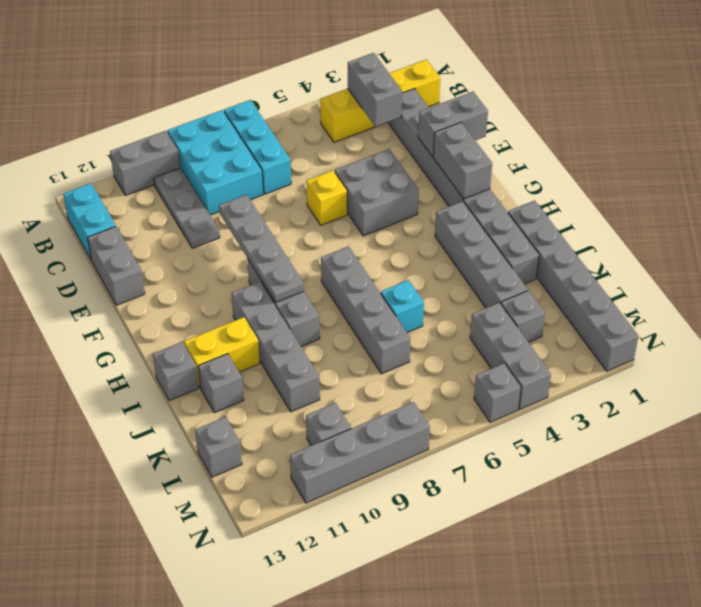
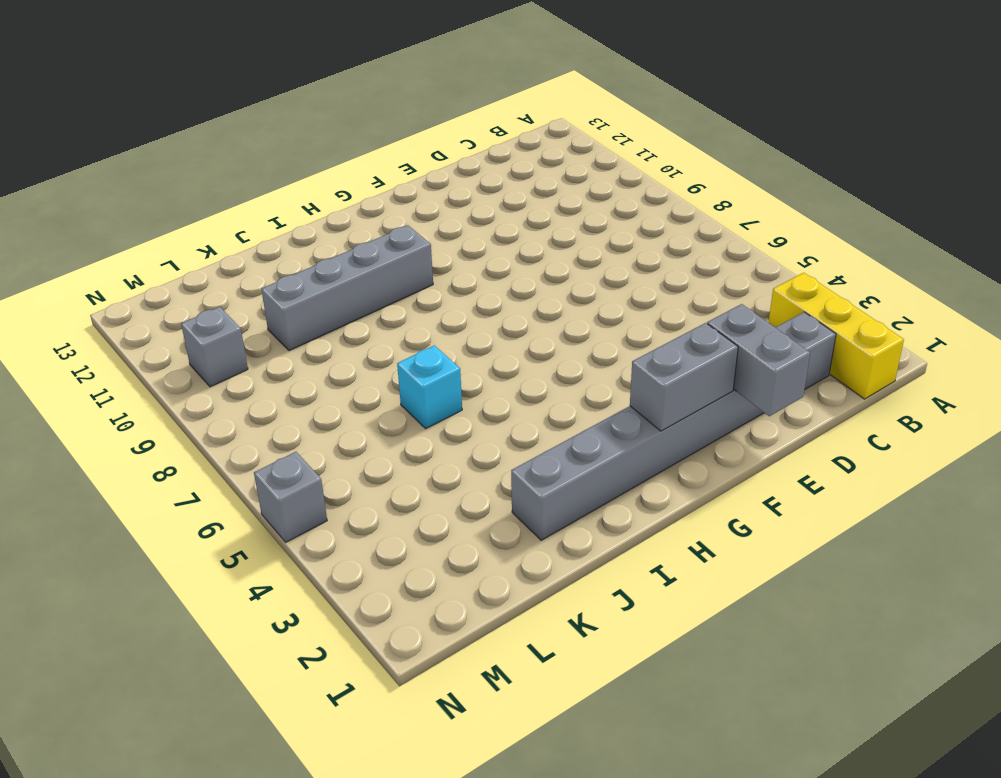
yellow brick B1:B3 level 1 -> yellow brick B1:B4 level 1
none -> cyan brick A7:C7 level 1
none -> cyan brick A8:C9 level 1
none -> grey brick A10:A11 level 1

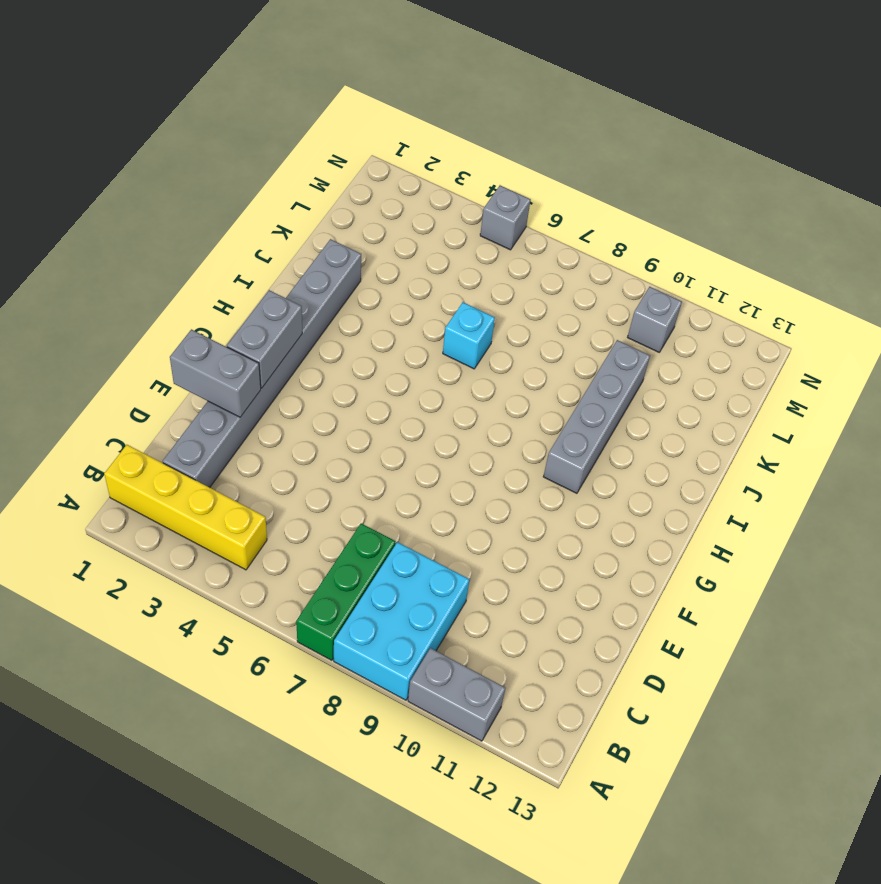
green brick A7:C7 level 1 -> cyan brick A7:C7 level 1
none -> grey plate B10:D10 level 1
none -> cyan brick B13:C13 level 1
none -> grey brick D13:E13 level 1

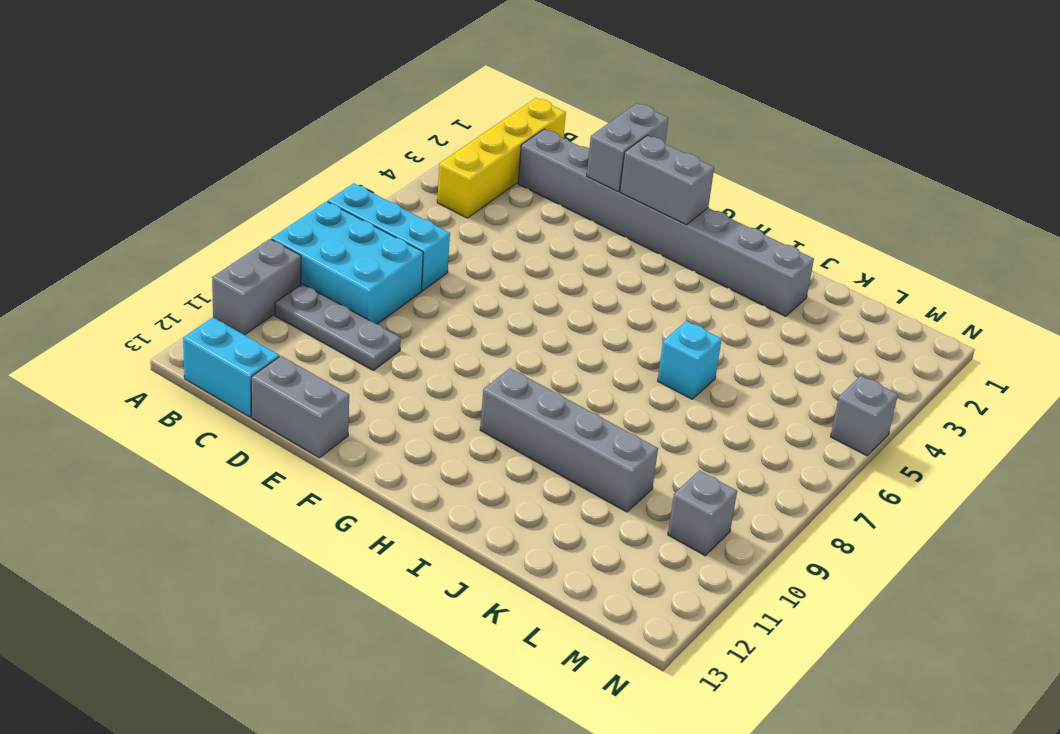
none -> grey brick E4:F5 level 1
none -> yellow brick E6 level 1
none -> grey brick G9:I9 level 1

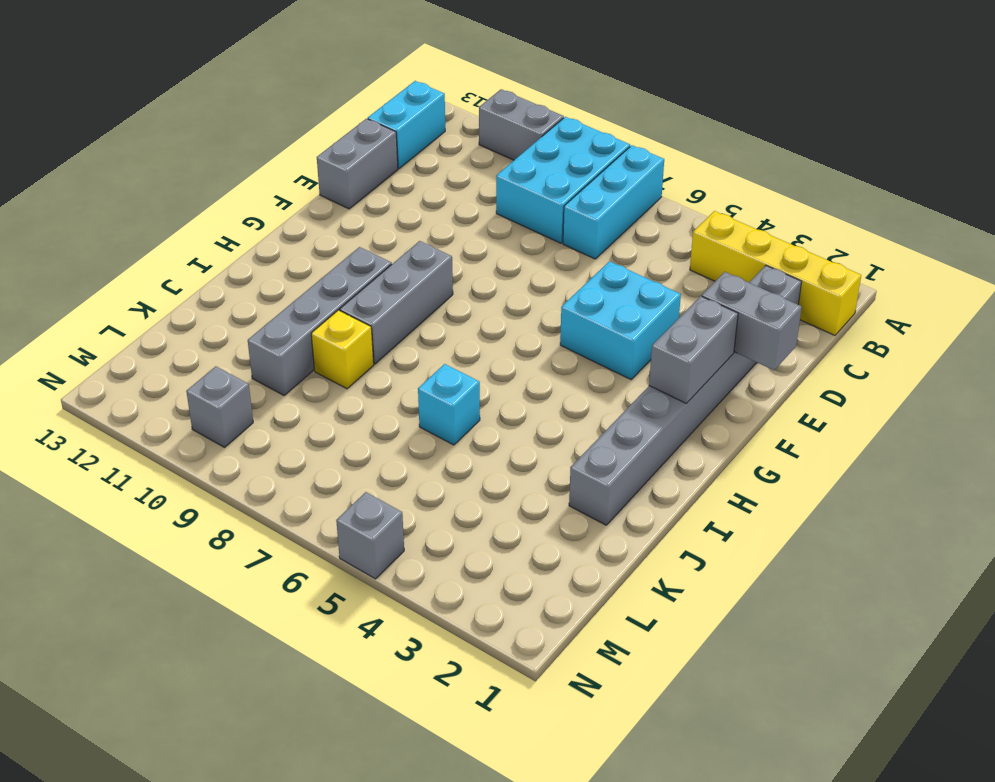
cyan brick E4:F5 level 1 -> grey brick E4:F5 level 1
yellow brick J9 level 1 -> yellow brick E6 level 1
none -> grey plate B10:D10 level 1
none -> grey brick H3:K3 level 1
none -> grey brick H7:K7 level 1

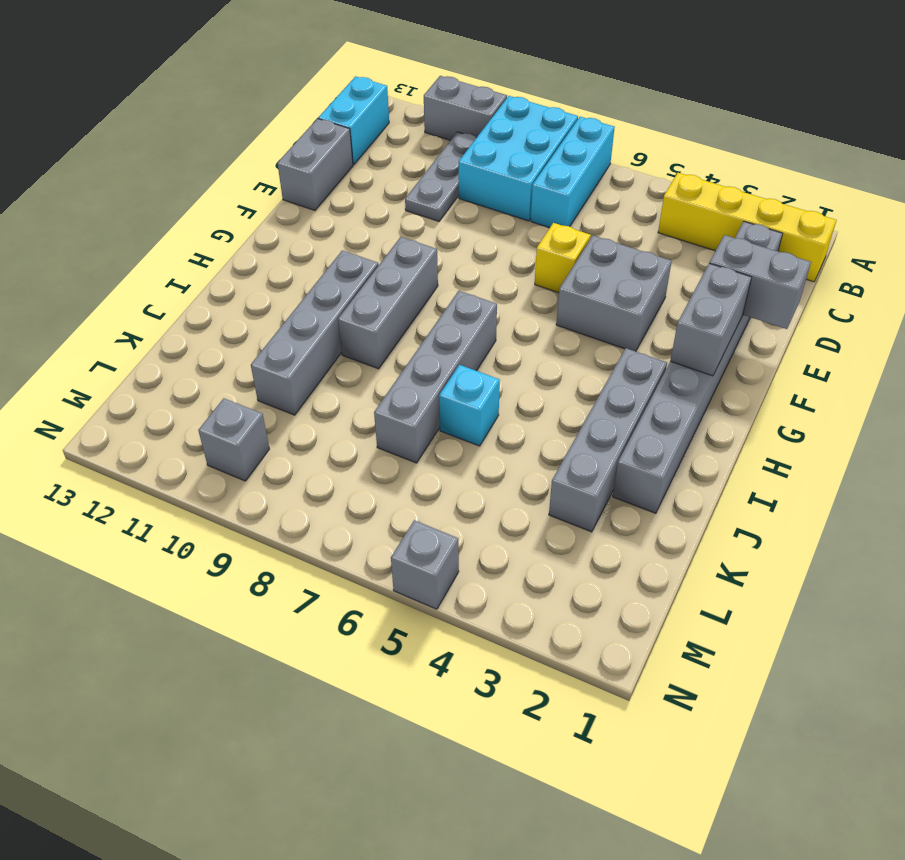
none -> grey brick I1:N1 level 1
none -> yellow brick I11:I12 level 1
none -> grey brick I13 level 1

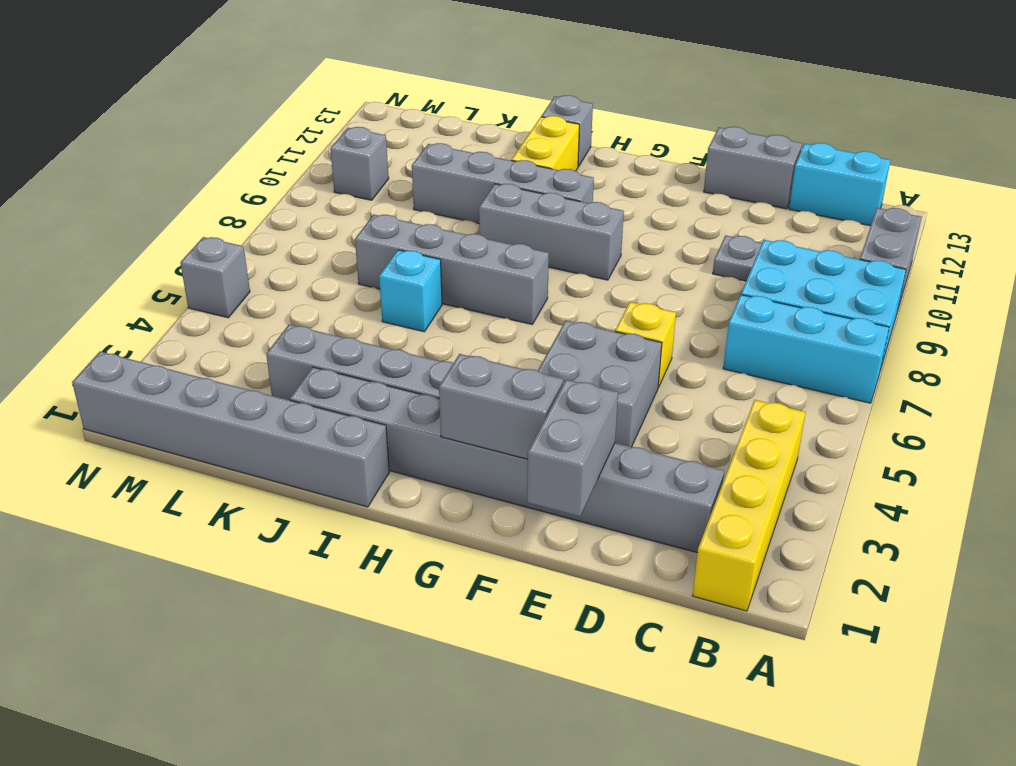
none -> grey brick J12 level 1
none -> grey brick L3 level 1
none -> grey brick L4:N4 level 1

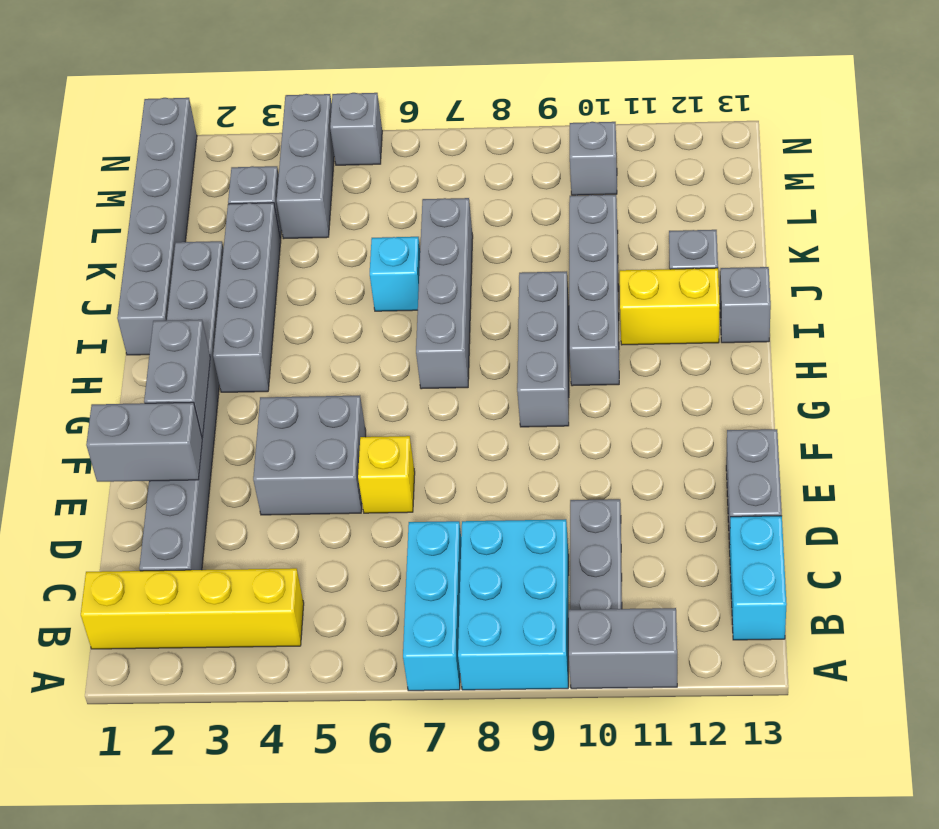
none -> grey brick L13 level 1
none -> grey brick N8:N11 level 1
none -> grey brick B3:C3 level 2

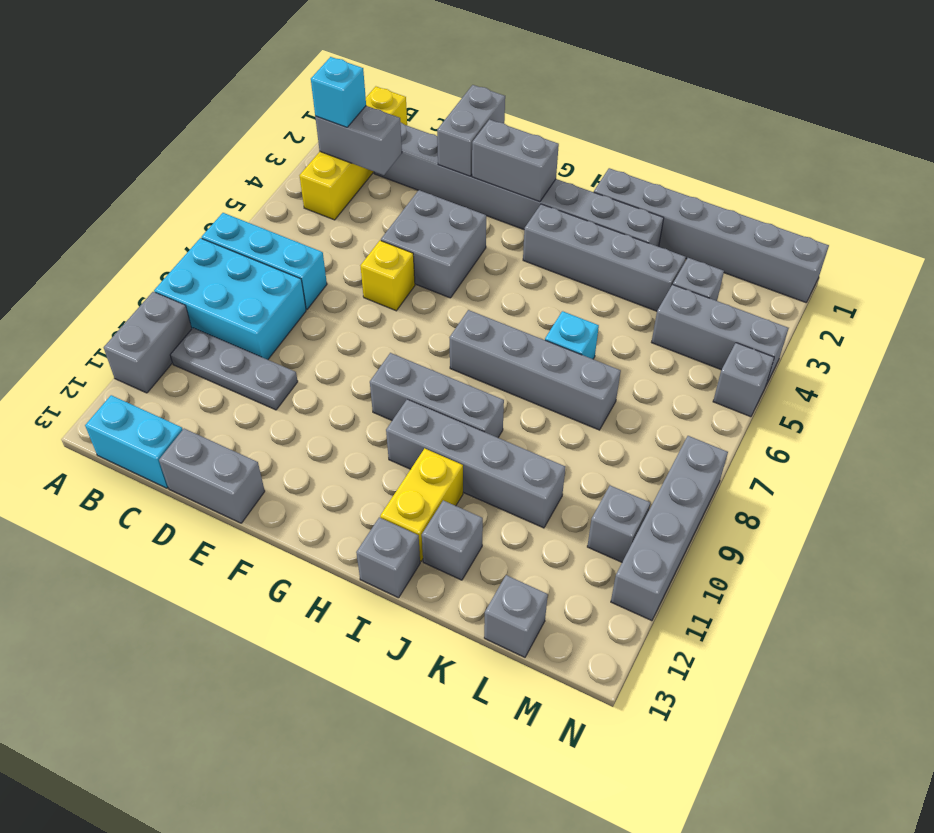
cyan brick B3 level 3 -> none
none -> grey plate E9:H9 level 2

